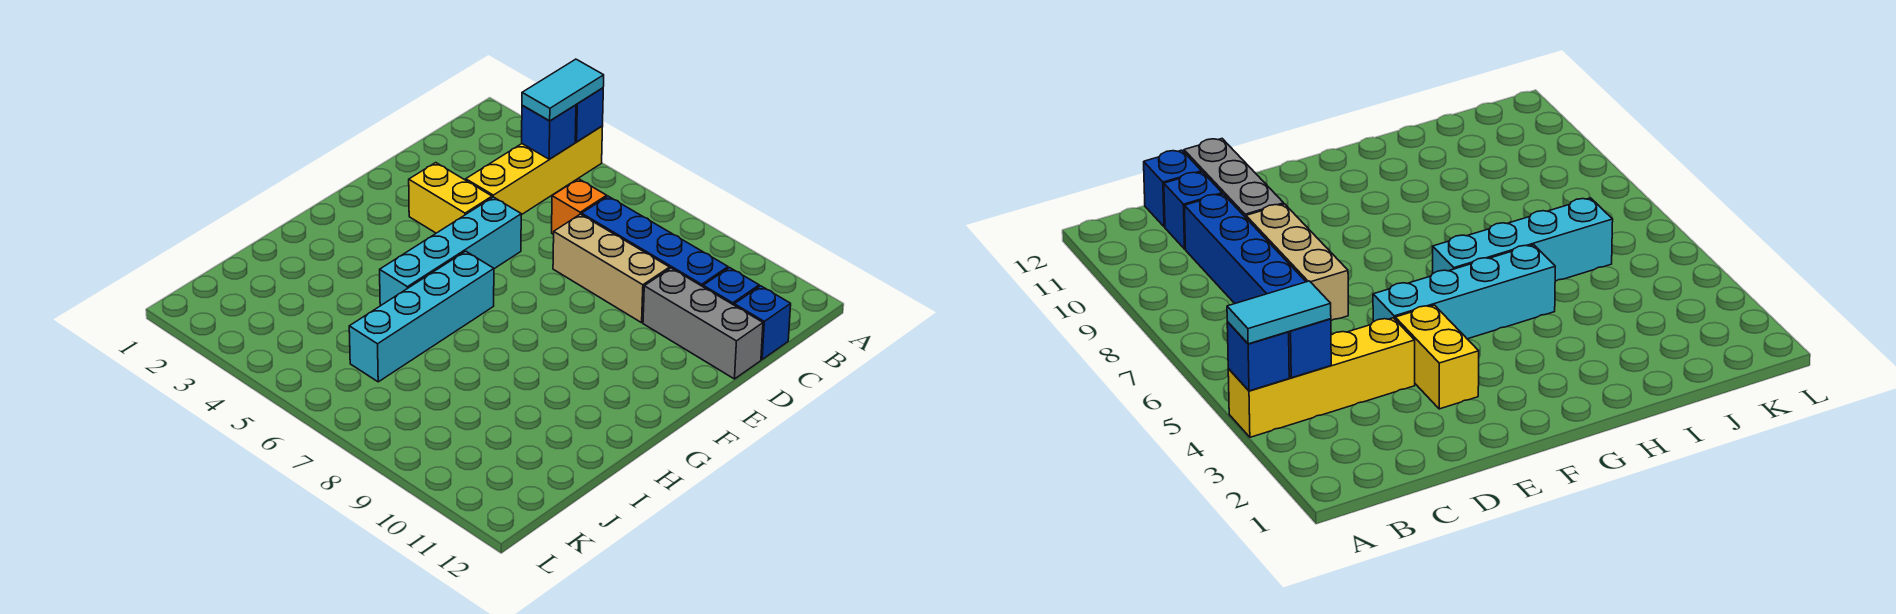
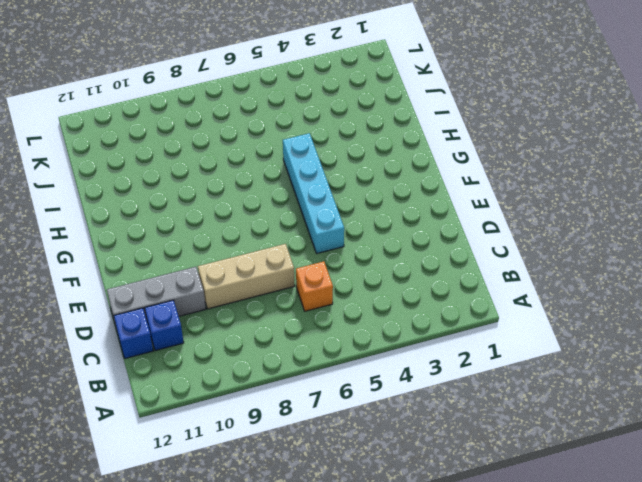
none -> yellow brick A4:D4 level 1
none -> blue brick C7:C10 level 1
none -> yellow brick E3:E4 level 1

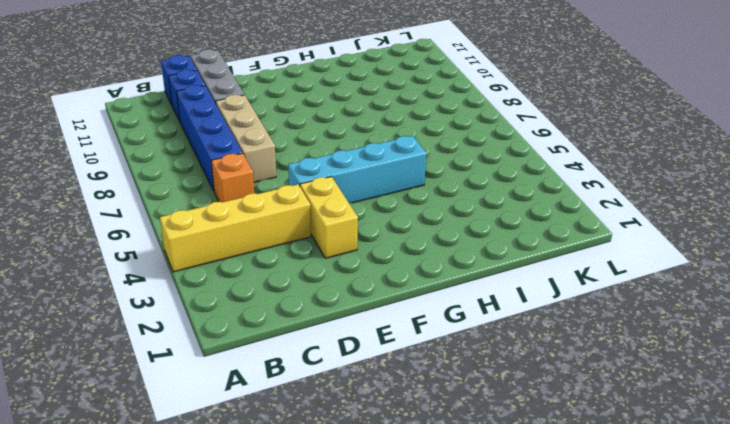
none -> cyan brick G6:J6 level 1
none -> blue brick A4 level 2
none -> blue brick B4 level 2

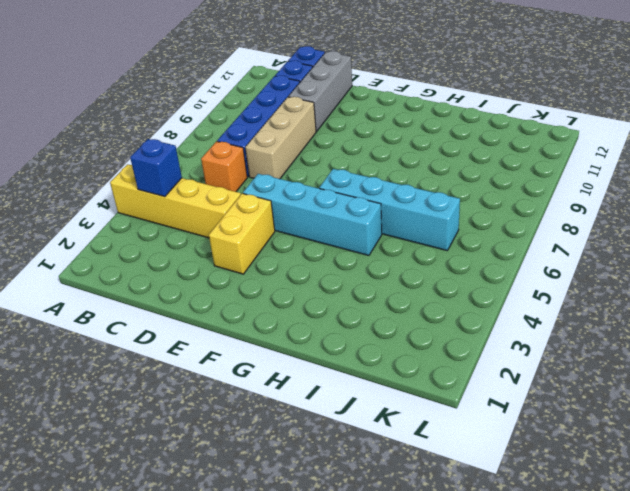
none -> blue brick A4 level 2
none -> cyan tile A4:B4 level 3

